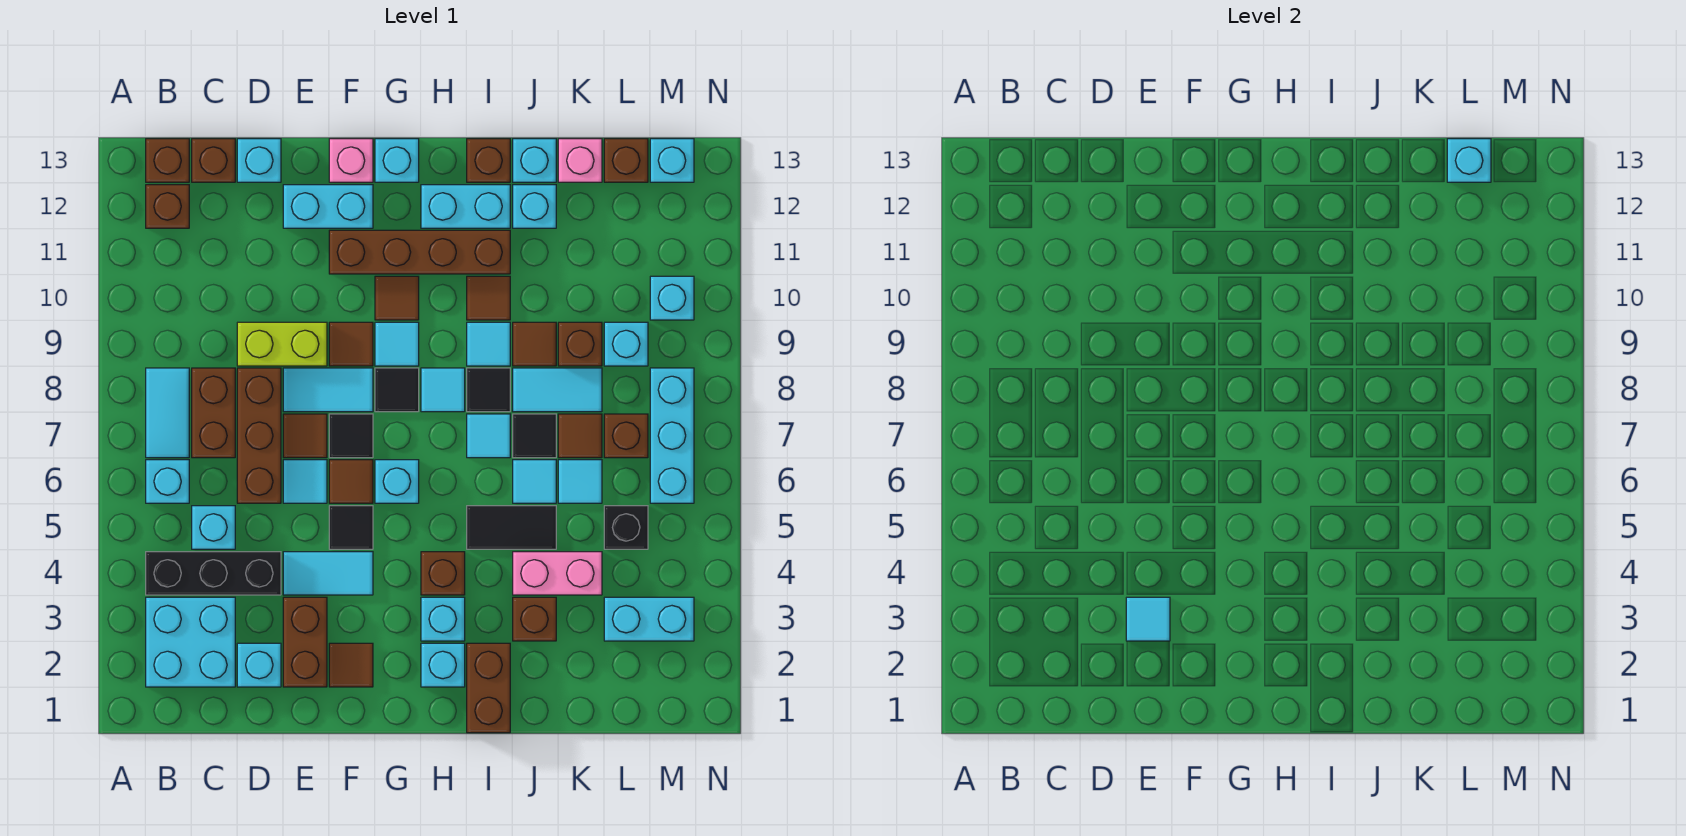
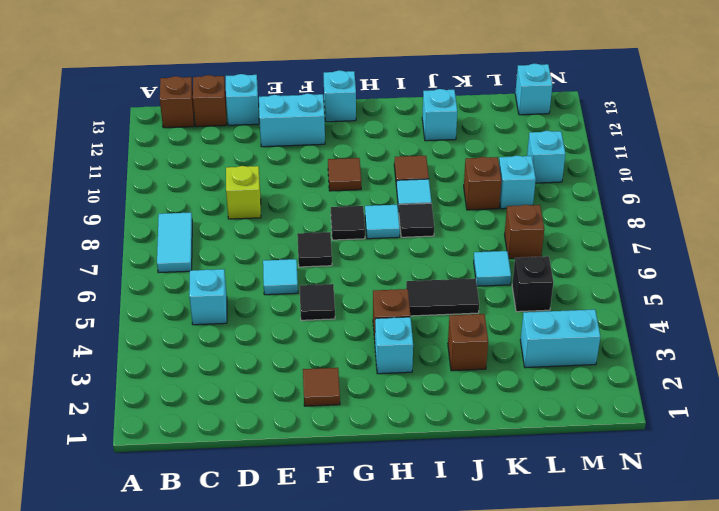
lime brick D9 level 1 -> lime brick D9:E9 level 1
none -> cyan brick B2:C3 level 1
none -> black brick B4:D4 level 1
none -> cyan brick B6 level 1
none -> brown brick B12 level 1

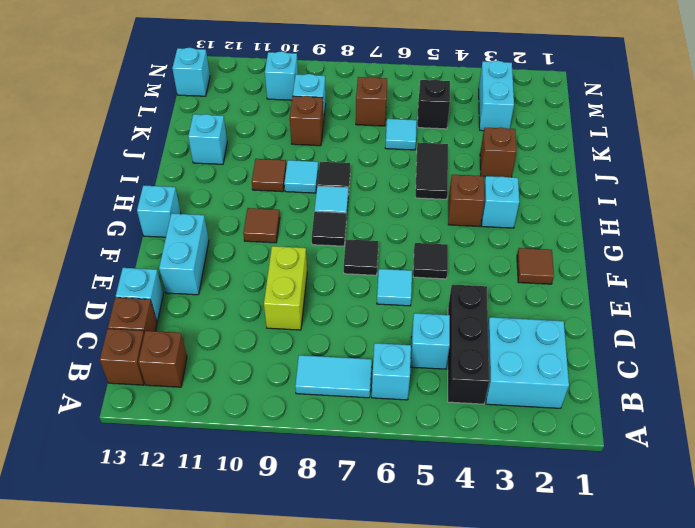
none -> brown brick C7:C8 level 1
none -> cyan brick D2 level 1
none -> brown brick D6:D8 level 1
none -> brown brick E2:E3 level 1

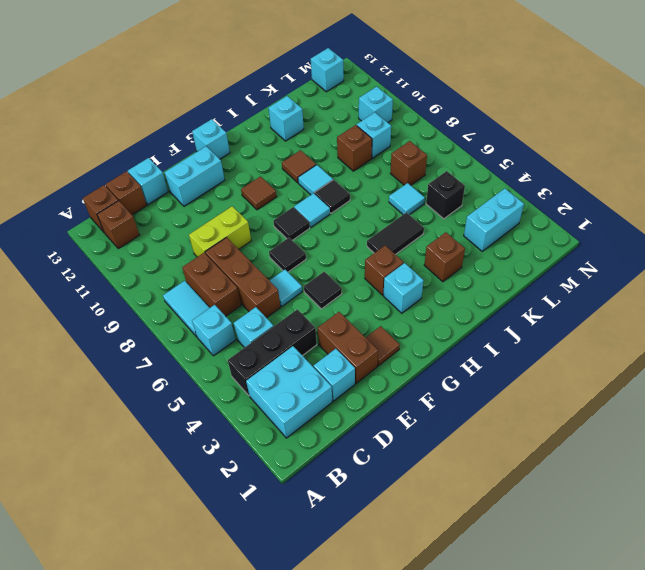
none -> cyan tile E4:F4 level 1
none -> brown tile E7 level 1
none -> cyan tile E8:F8 level 1
none -> brown tile F6 level 1

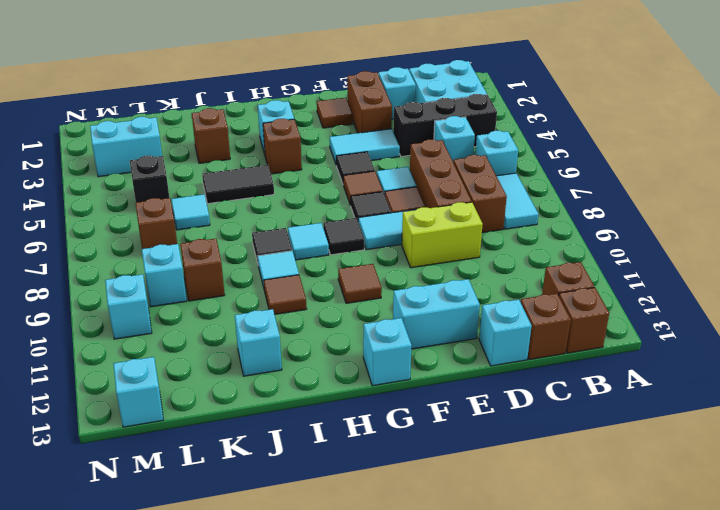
none -> brown tile F9 level 1
none -> brown brick F11:I11 level 1
none -> pink brick F13 level 1
none -> cyan brick G6 level 1

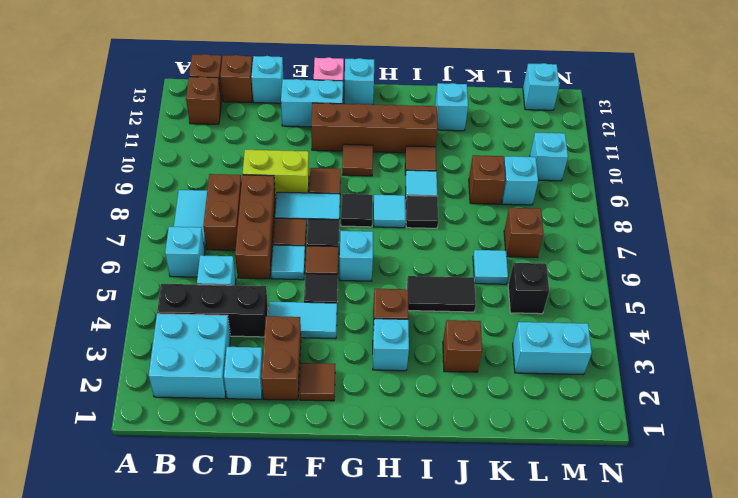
none -> cyan tile G9 level 1
none -> cyan brick H2 level 1
none -> cyan brick H12:I12 level 1
none -> brown brick I1:I2 level 1

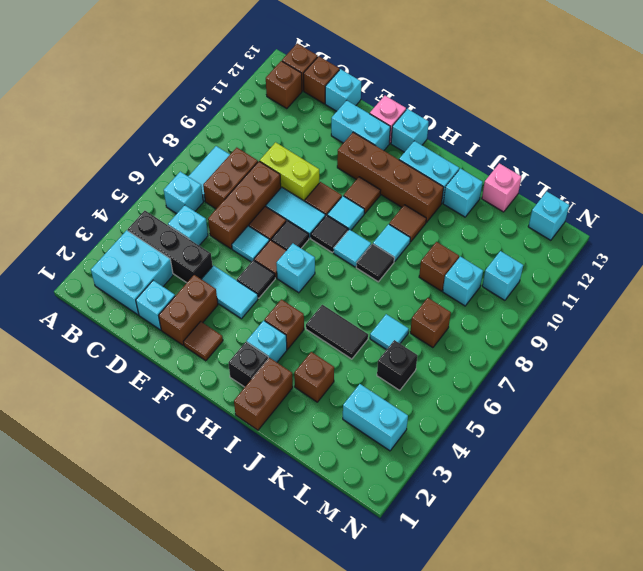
black brick H2 level 1 -> cyan brick H2 level 1
none -> cyan tile I7 level 1
none -> brown brick I13 level 1
none -> pink brick J4:K4 level 1
none -> cyan tile J6 level 1

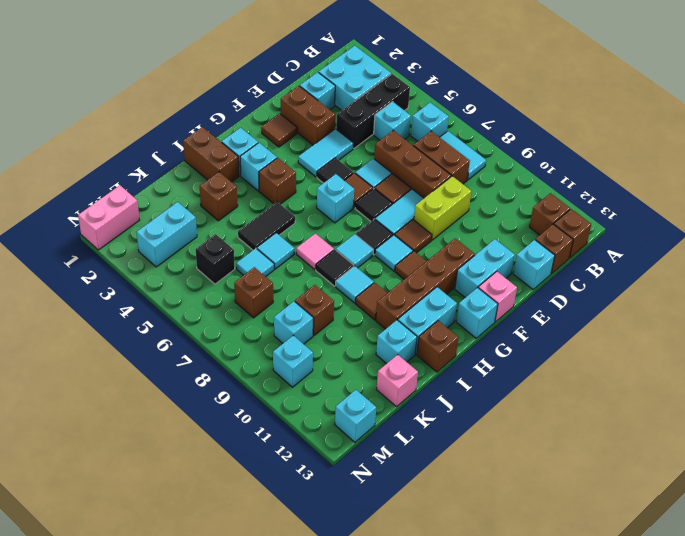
pink tile I7 level 1 -> cyan tile I7 level 1
pink brick M1:N1 level 1 -> pink brick J4:K4 level 1
none -> black tile J7 level 1
none -> cyan tile J8:K8 level 1
none -> brown tile J9 level 1
none -> cyan brick J13 level 1

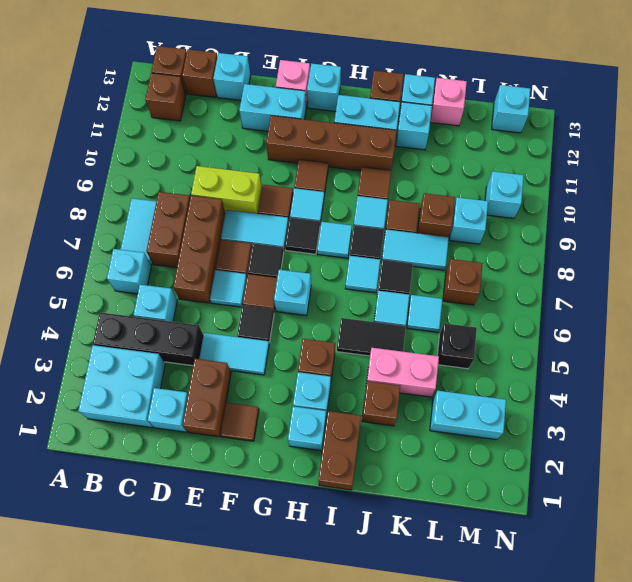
none -> brown tile K7 level 1
none -> brown brick L13 level 1
none -> cyan brick M6:M8 level 1
none -> cyan tile E3 level 2

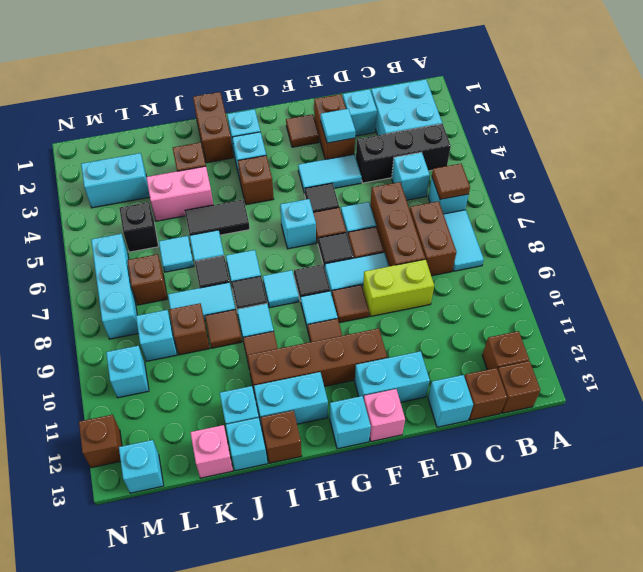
brown tile B6 level 2 -> brown tile K7 level 1
brown brick N12 level 1 -> brown brick L13 level 1
none -> cyan brick L13 level 2

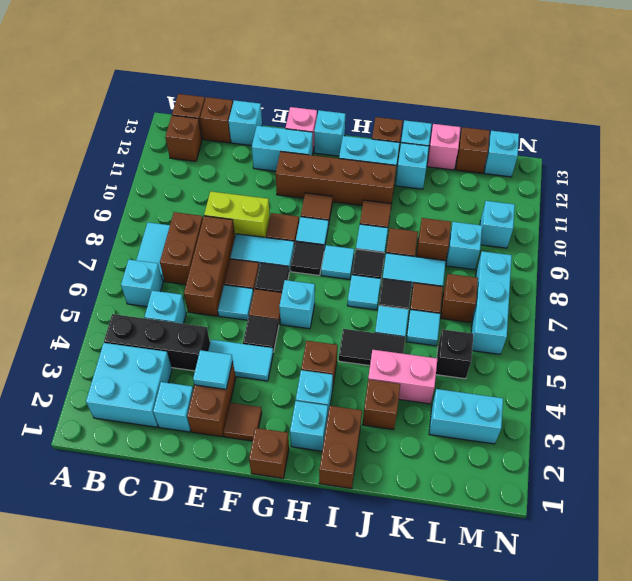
brown brick G1 level 1 -> none
none -> cyan brick L13 level 2

